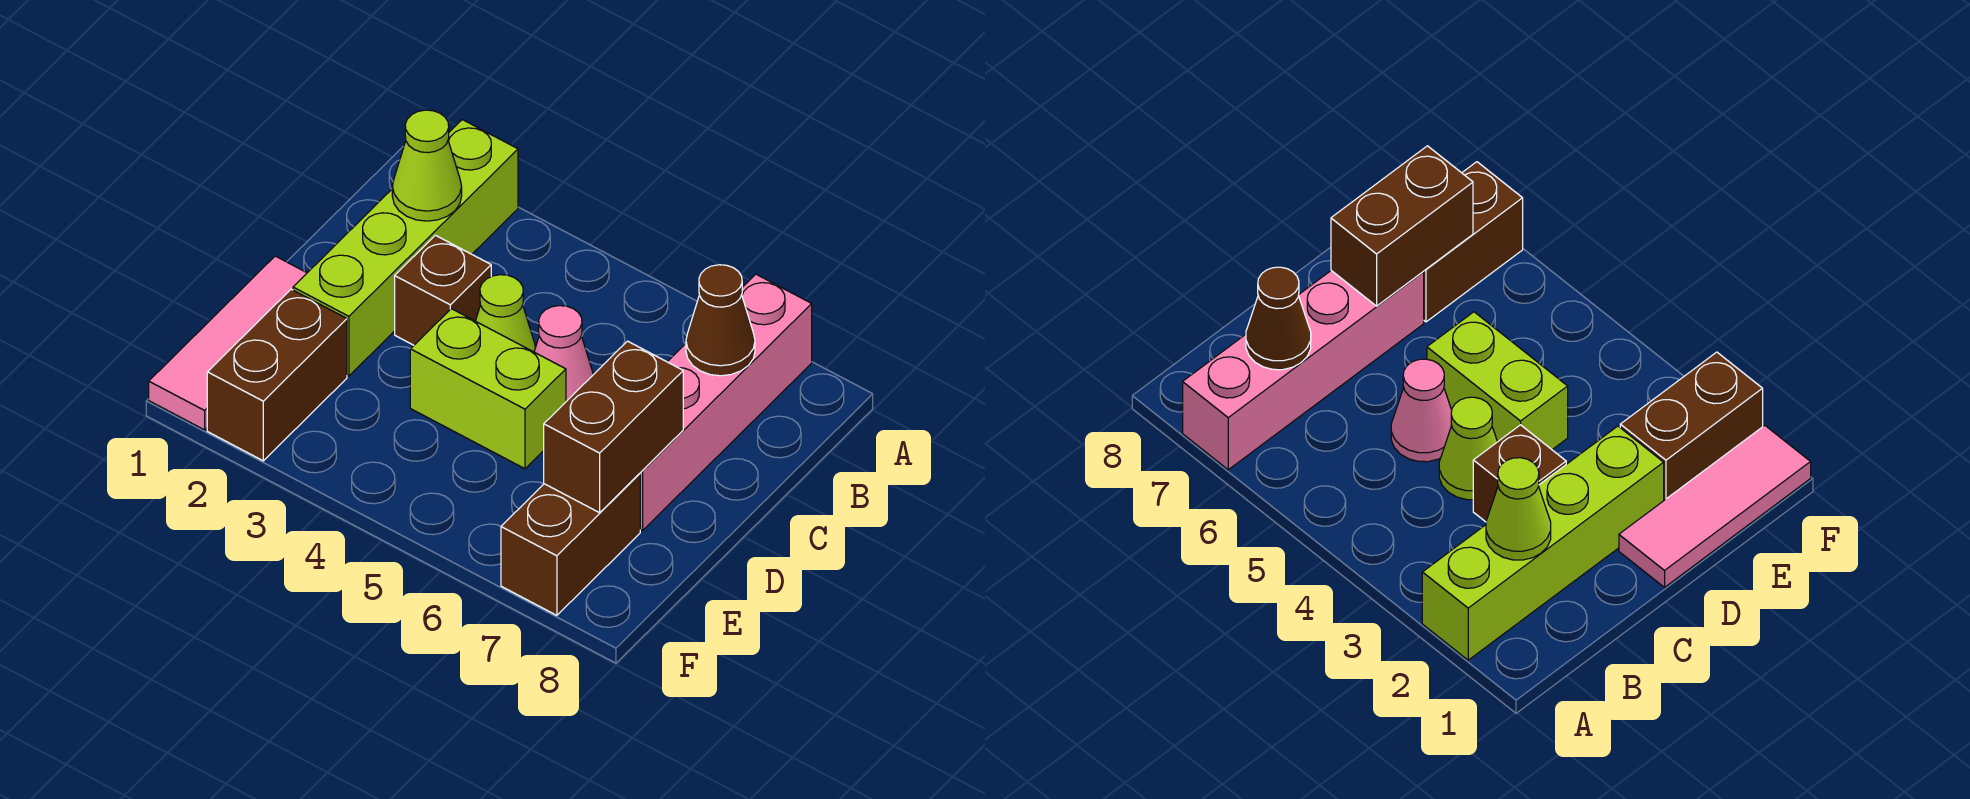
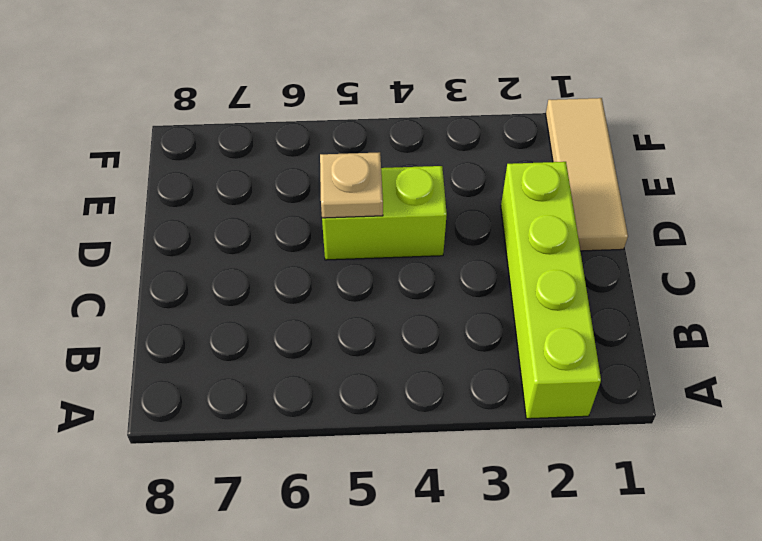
tan tile D1:F1 level 1 -> pink tile D1:F1 level 1
tan plate D5 level 2 -> none
none -> pink brick A7:D7 level 1
none -> brown brick C3 level 1
none -> lime cone C4 level 1

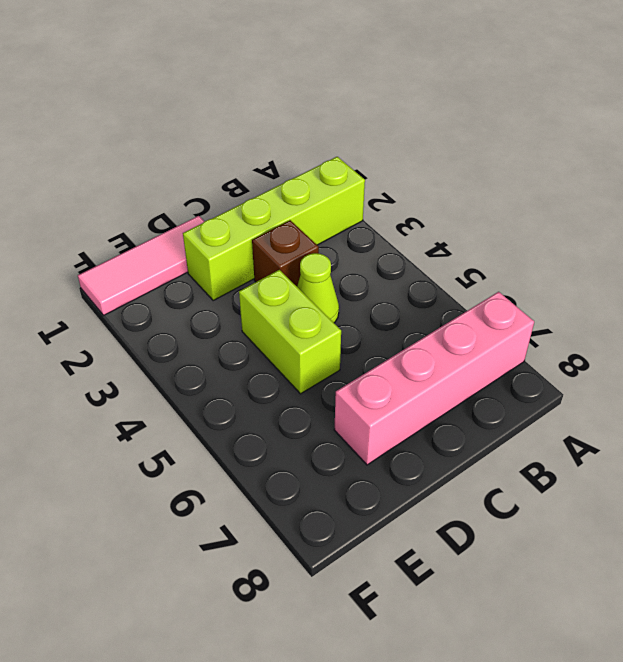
none -> pink cone C5 level 1
none -> brown brick E2:F2 level 1
none -> brown brick E7:F7 level 1

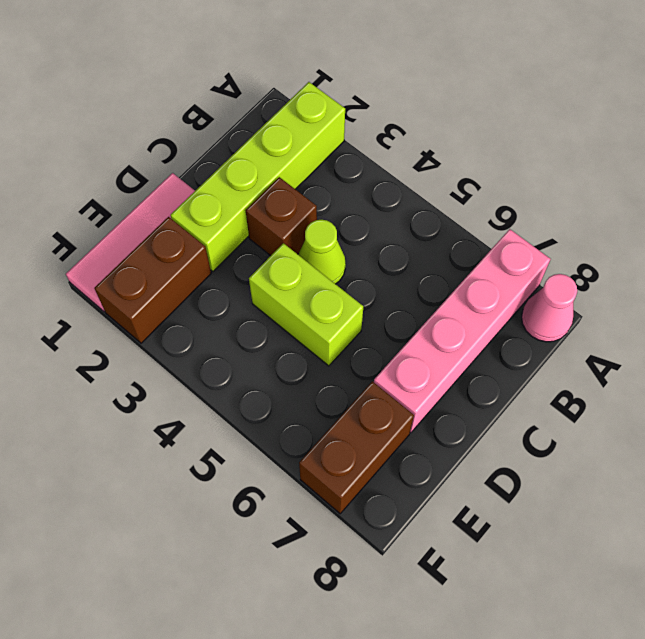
pink cone A8 level 1 -> pink cone C5 level 1
none -> lime cone B2 level 2
none -> brown cone B7 level 2
none -> brown brick D7:E7 level 2

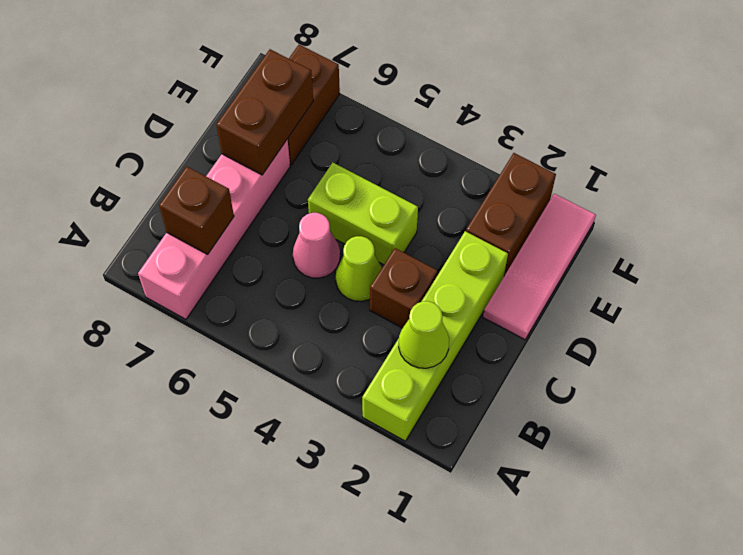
brown brick B7 level 2 -> brown cone B7 level 2

